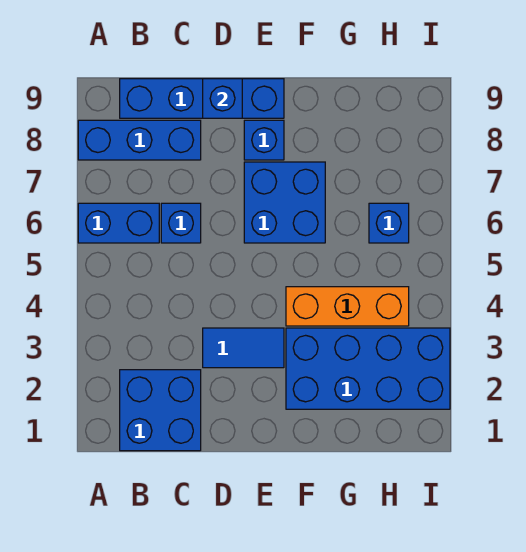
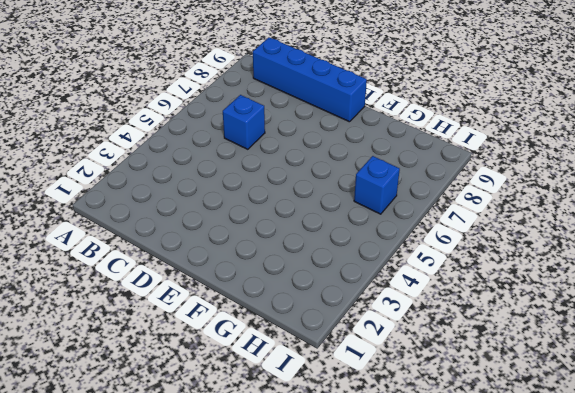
none -> blue brick A6:B6 level 1
none -> blue brick A8:C8 level 1
none -> blue brick B1:C2 level 1

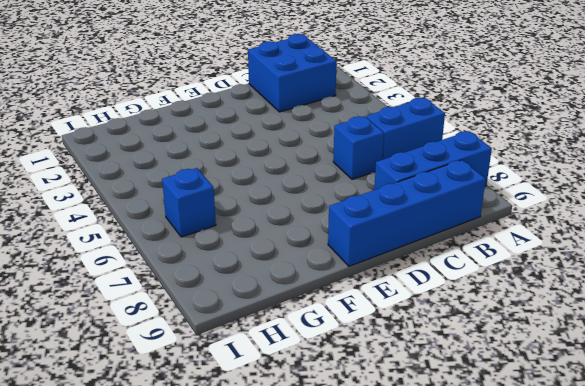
none -> blue tile D3:E3 level 1
none -> blue brick E6:F7 level 1
none -> blue brick E8 level 1

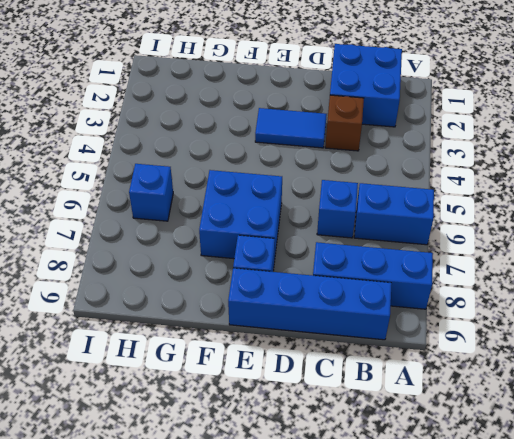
brown brick C3 level 1 -> none
none -> blue brick F2:I3 level 1
none -> orange brick F4:H4 level 1
none -> blue brick D9 level 2

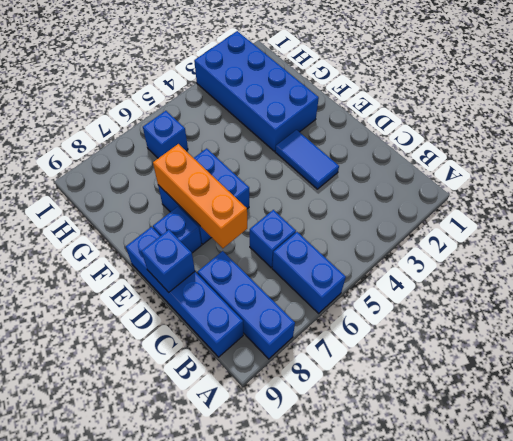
orange brick D7:F7 level 2 -> orange brick F4:H4 level 1
none -> blue brick B1:C2 level 1

